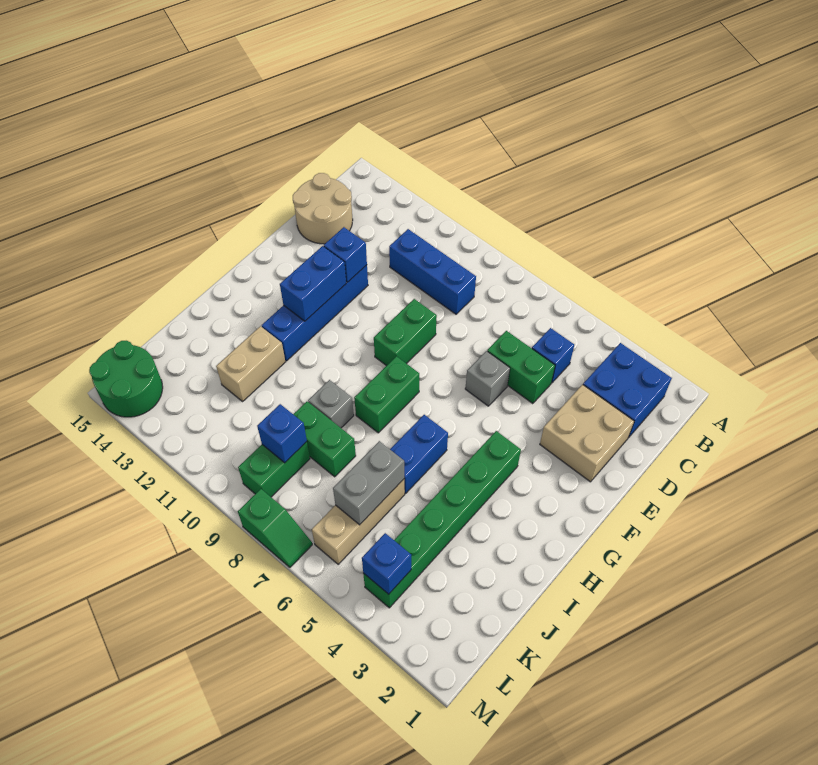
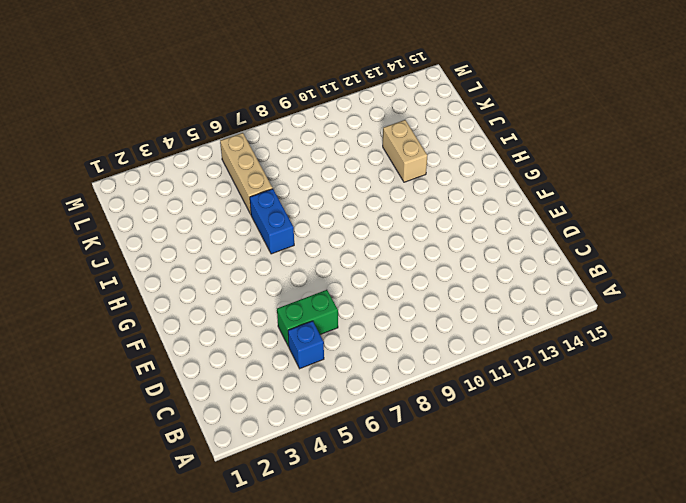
none -> blue brick B2:C3 level 1
none -> blue brick C9:C11 level 1
none -> tan round brick C14:D15 level 1

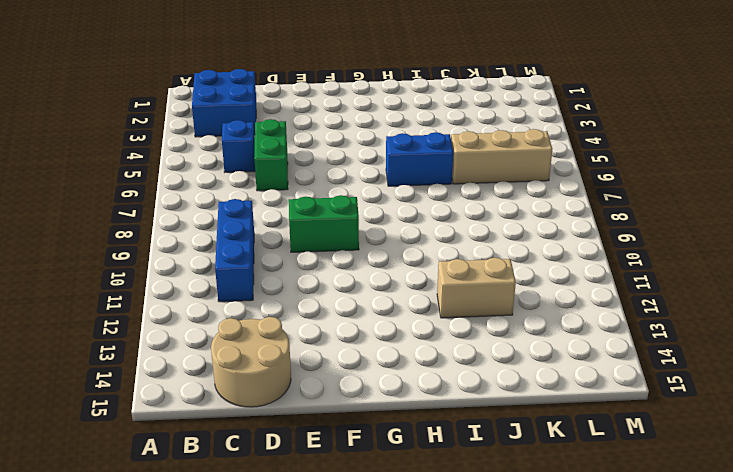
none -> tan brick D2:E3 level 1
none -> grey brick E6 level 1
none -> blue brick E12:H12 level 1

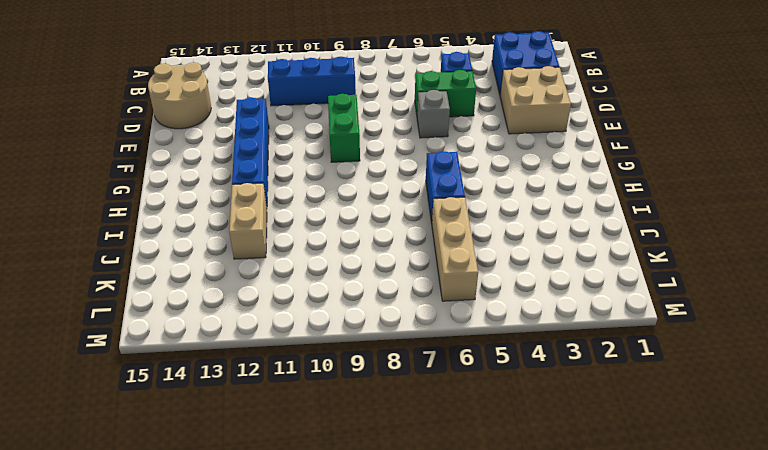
none -> green brick G4:L4 level 1
none -> green brick G8:H8 level 1
none -> grey brick I9 level 1

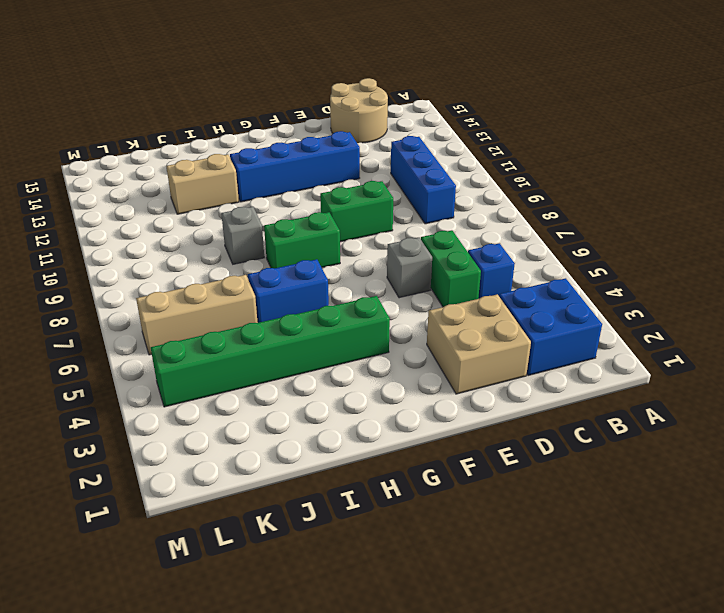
none -> green brick J8:J9 level 1
none -> green brick K9:L9 level 1
none -> green round brick L14:M15 level 1

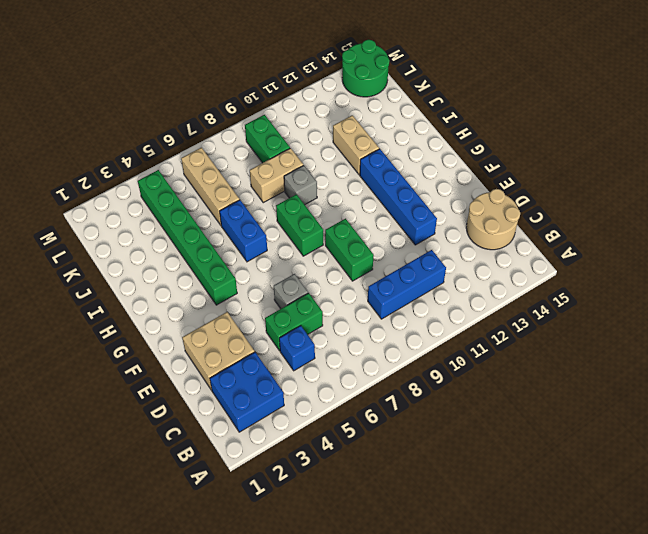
tan brick J8:J9 level 1 -> green brick J8:J9 level 1
none -> green slope M7:M8 level 1 top 8
none -> blue brick E12 level 2
none -> blue brick F12:G12 level 2

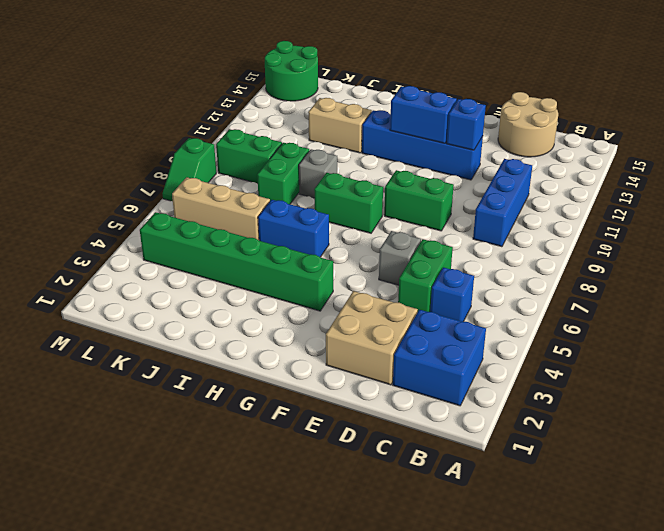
none -> grey brick J6:K6 level 2
none -> blue brick K9 level 2
none -> blue brick L4 level 2

